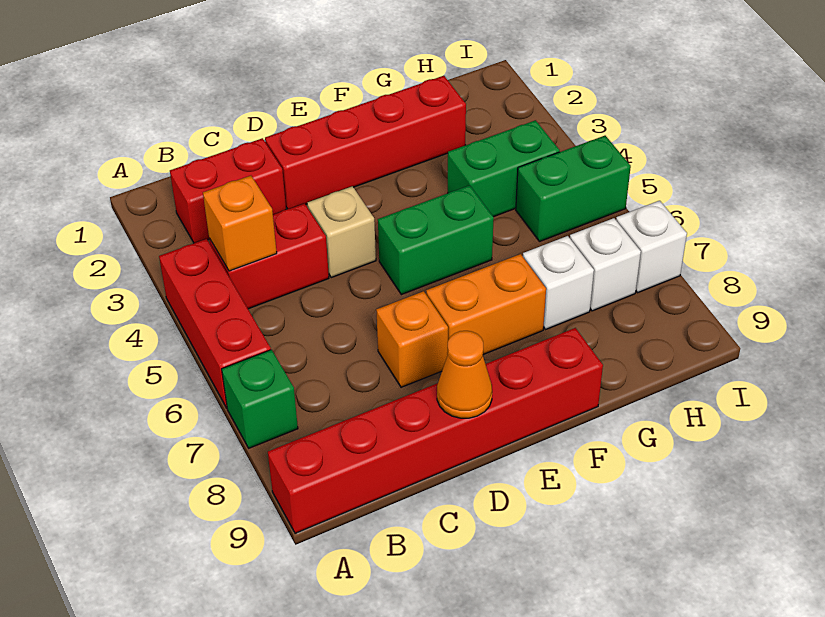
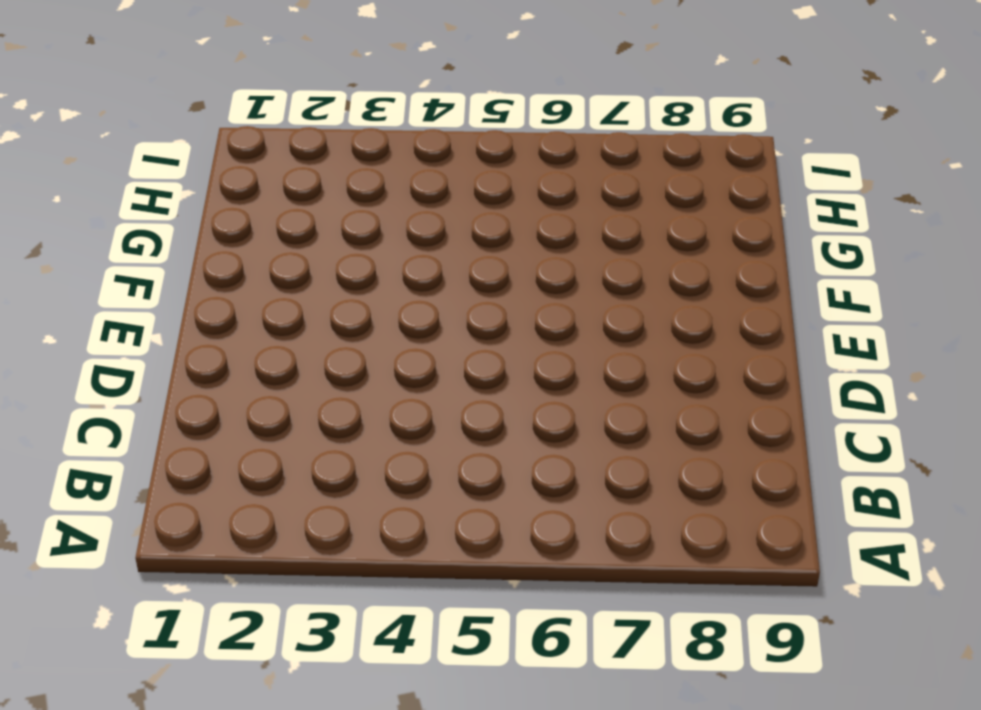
none -> red brick A4:A6 level 1
none -> green brick A7 level 1
none -> red brick A9:F9 level 1

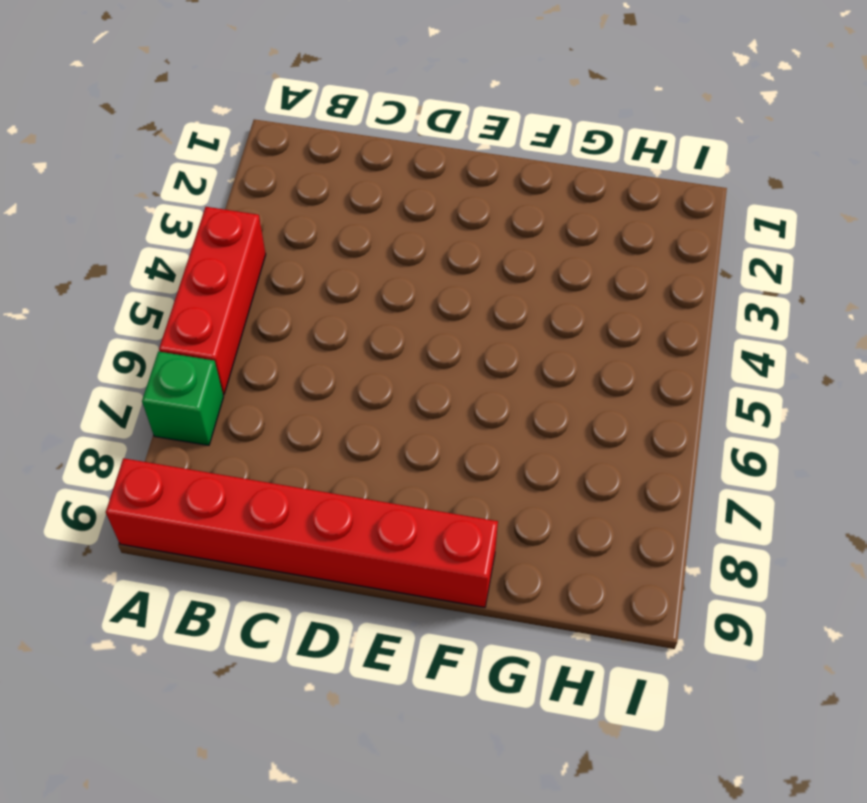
none -> red brick B2:C2 level 1
none -> red brick B4:C4 level 1
none -> red brick D2:G2 level 1

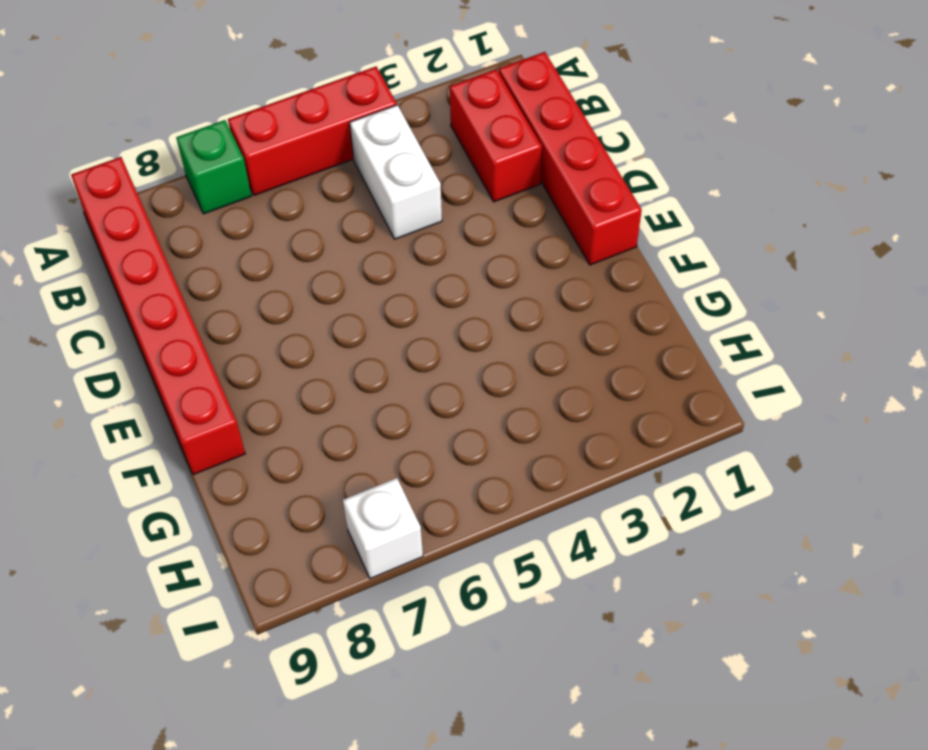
red brick B1:E1 level 1 -> red brick D2:G2 level 1
white brick B4:C4 level 1 -> red brick B4:C4 level 1
none -> tan brick D4 level 1
none -> orange brick D7 level 1
none -> green brick E5:F5 level 1

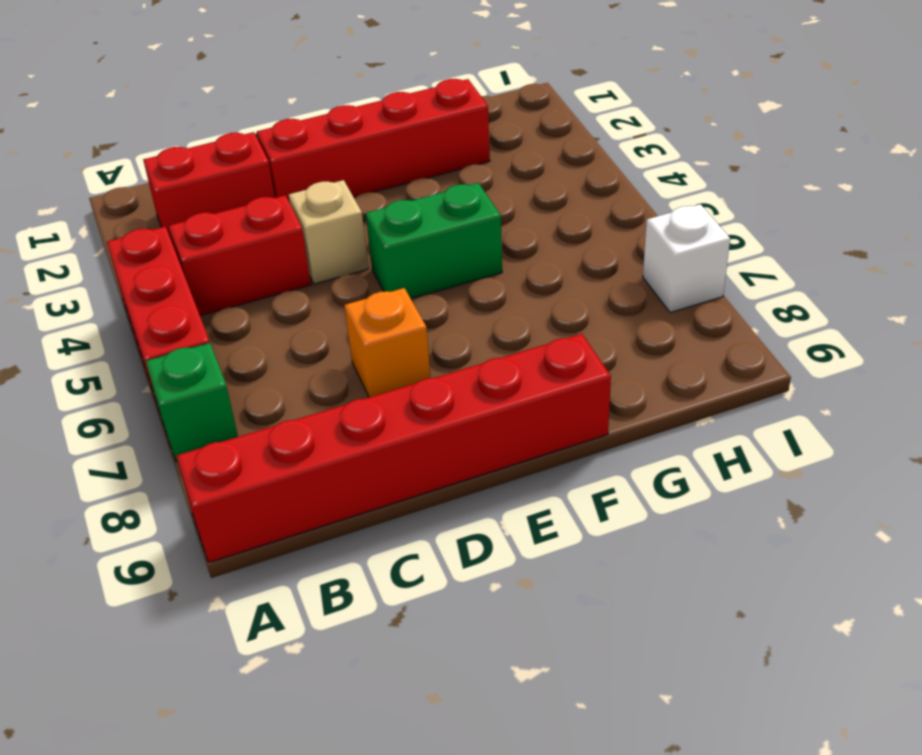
none -> orange brick E7:F7 level 1
none -> green brick G4:H4 level 1
none -> white brick G7 level 1

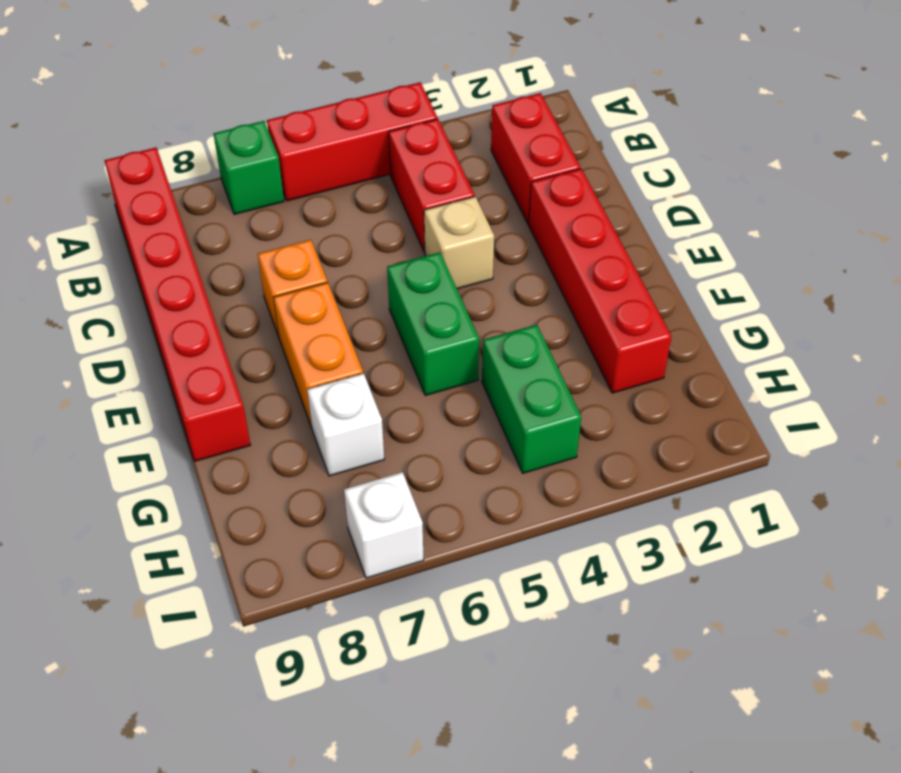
none -> green brick H5:I5 level 1
none -> white brick H7 level 1
none -> orange brick B4 level 2

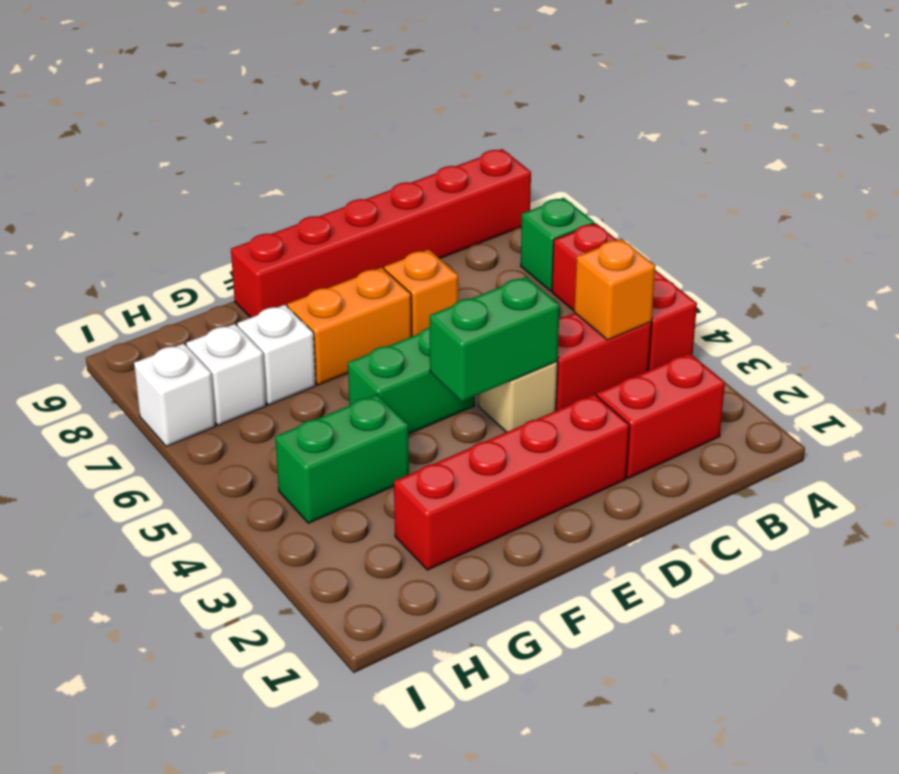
green brick D4:E4 level 2 -> green brick H5:I5 level 1
none -> orange cone D9 level 2

